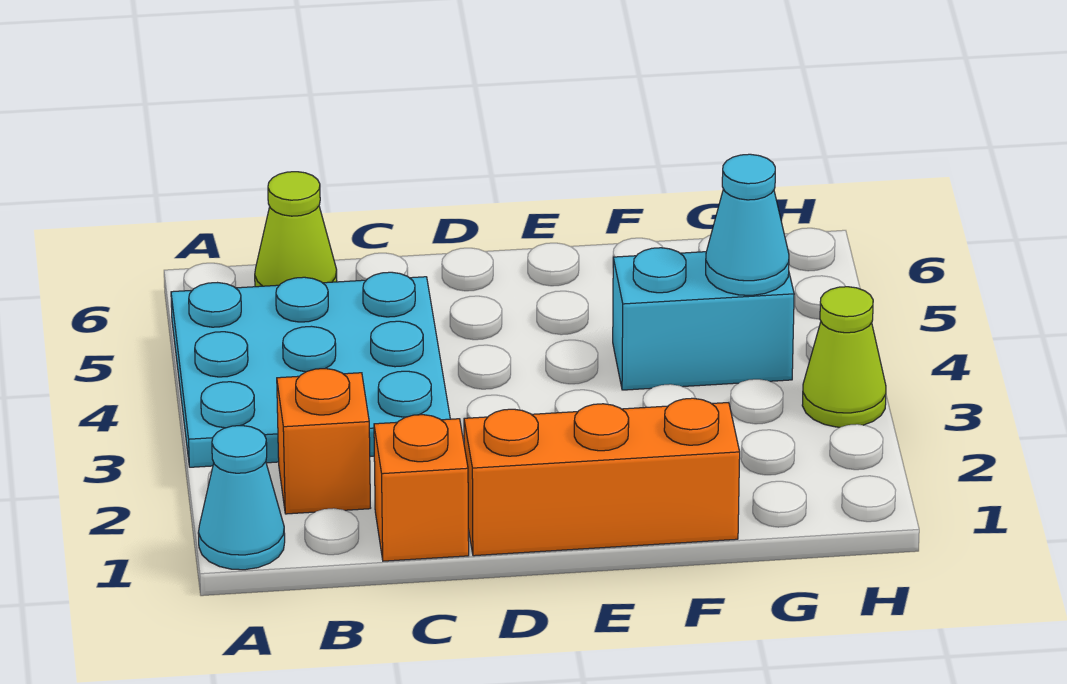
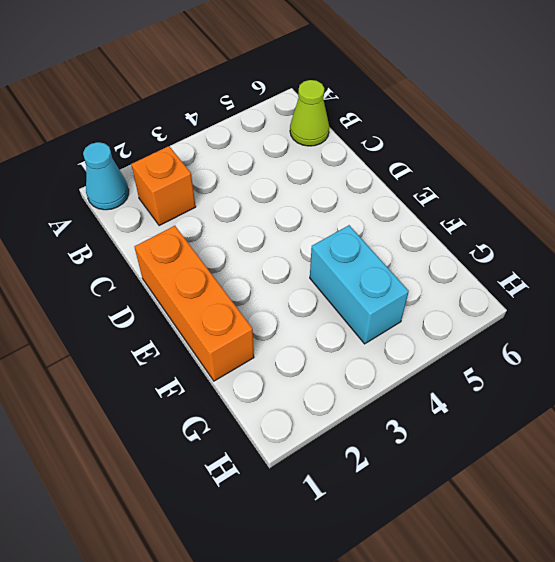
none -> cyan plate A3:C5 level 1
none -> orange brick C1 level 1

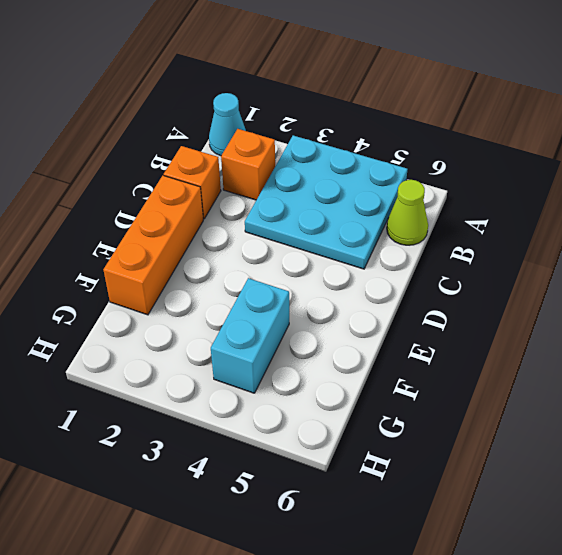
none -> lime cone H3 level 1
none -> cyan cone G4 level 2

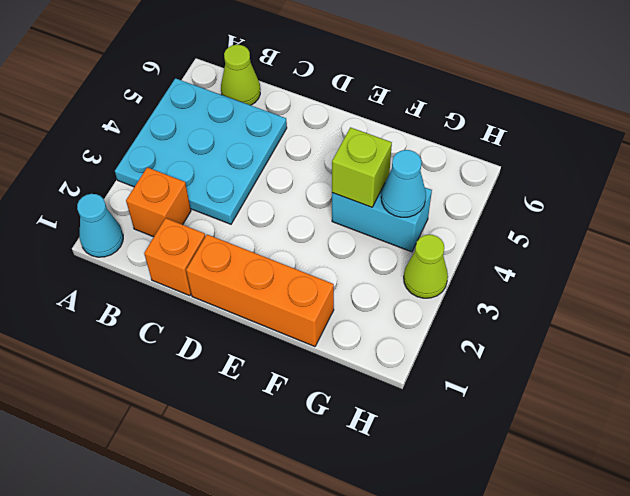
lime brick F4 level 2 -> none

